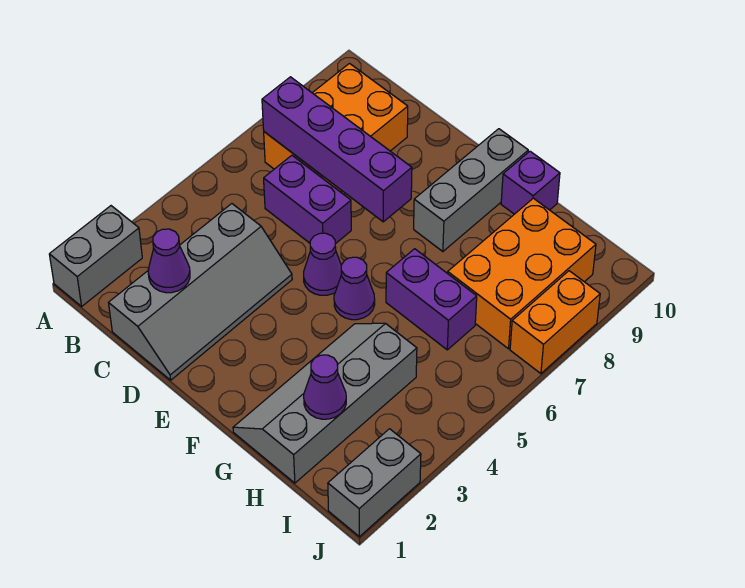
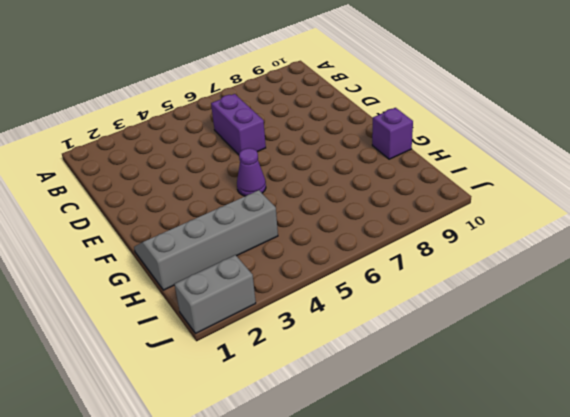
none -> grey brick A1:A2 level 1
none -> orange brick B7:C9 level 1
none -> grey slope C1:D4 level 1 top C

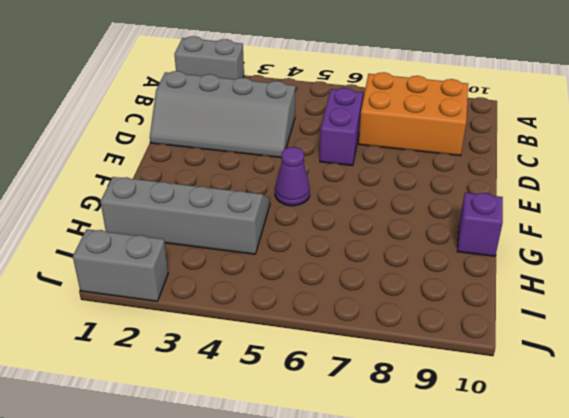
none -> purple cone E5 level 1
none -> grey brick F8:F10 level 1
none -> purple brick G6:H6 level 1

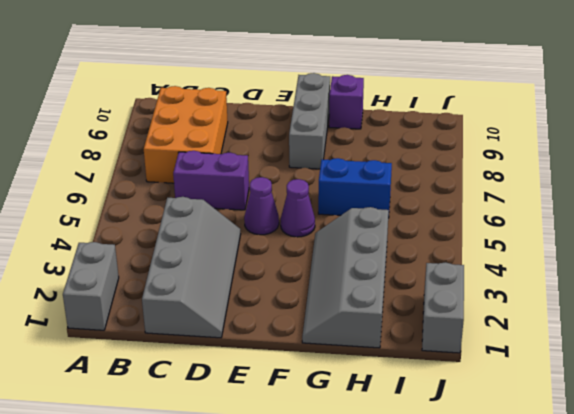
blue brick G6:H6 level 1 -> purple brick G6:H6 level 1
none -> orange brick H7:I9 level 1
none -> orange brick J7:J8 level 1
none -> purple brick B7:E7 level 2

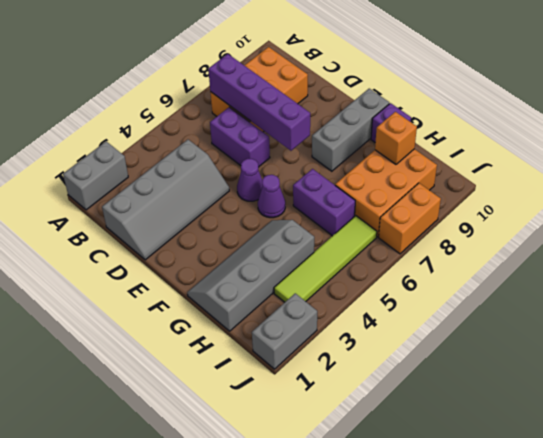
orange brick H9 level 2 -> none
lime tile I3:I6 level 1 -> none
none -> purple cone C2 level 2
none -> purple cone H2 level 2

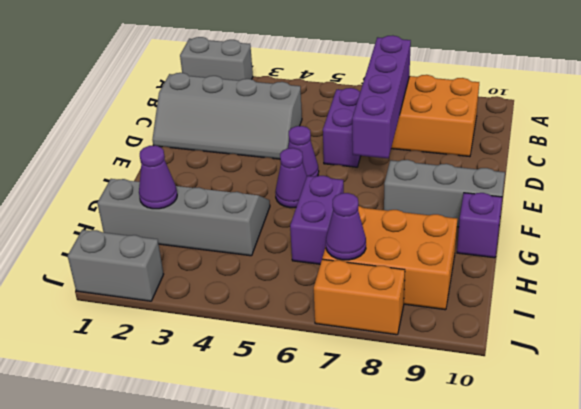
purple cone I7 level 2 -> purple cone C2 level 2

